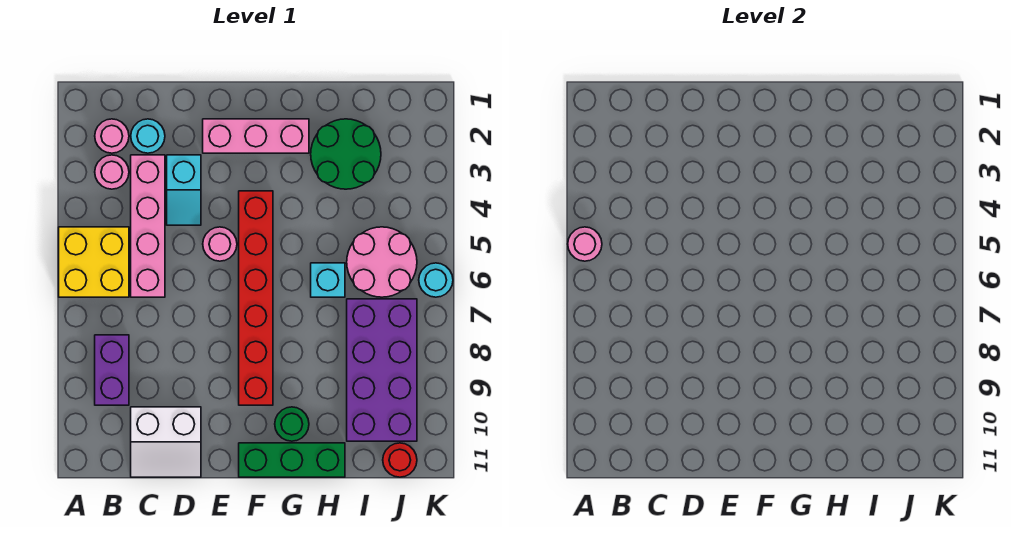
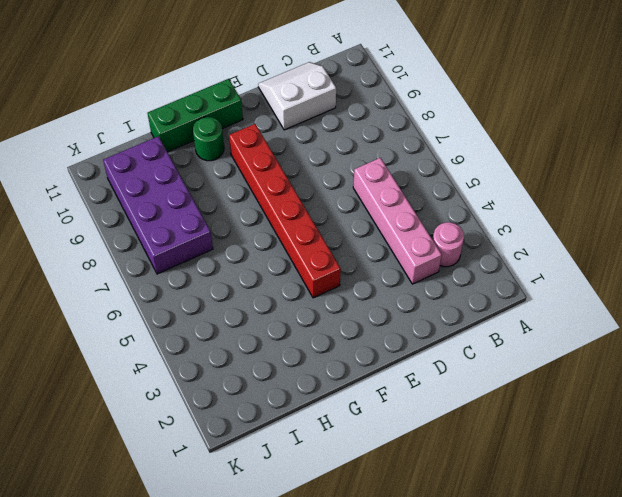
none -> yellow brick A5:B6 level 1
none -> pink round brick B2 level 1
none -> purple brick B8:B9 level 1

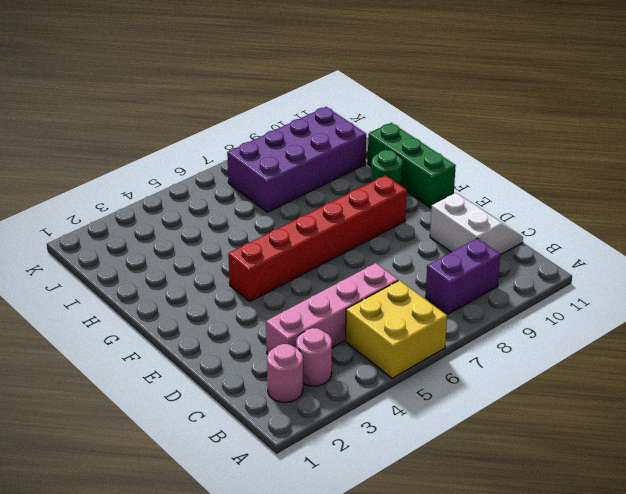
none -> cyan round brick C2 level 1
none -> cyan slope D3:D4 level 1 top 3
none -> pink brick E2:G2 level 1

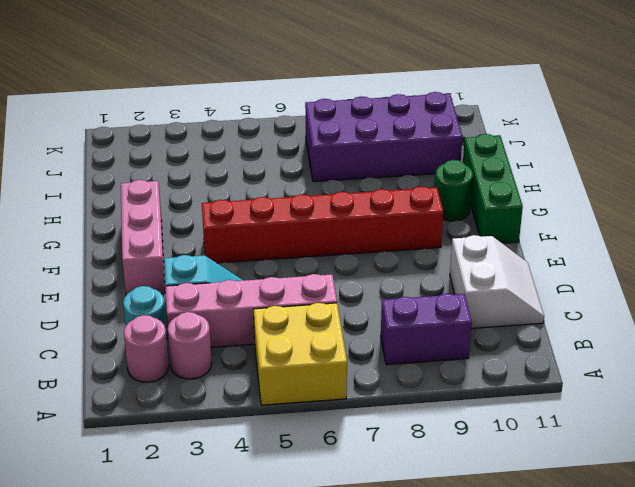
none -> pink round brick E5 level 1
none -> green round brick H2:I3 level 1
none -> cyan brick H6 level 1

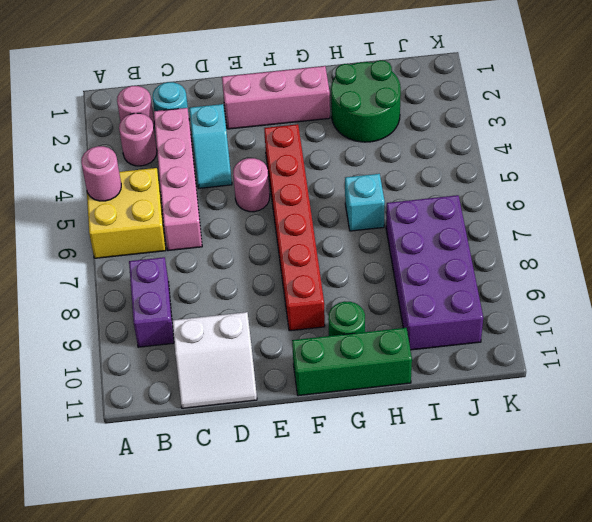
none -> pink round brick I5:J6 level 1
none -> red round brick J11 level 1
none -> cyan round brick K6 level 1

